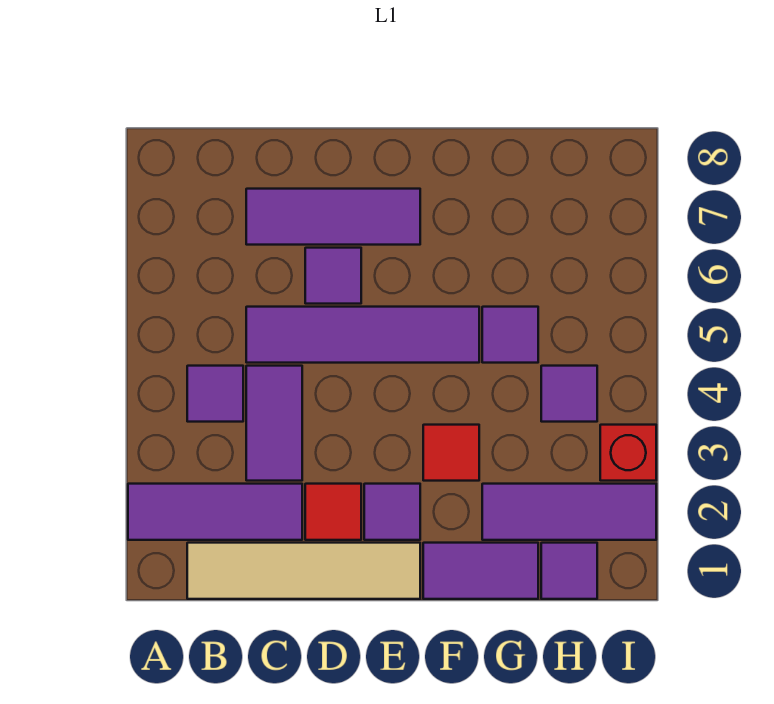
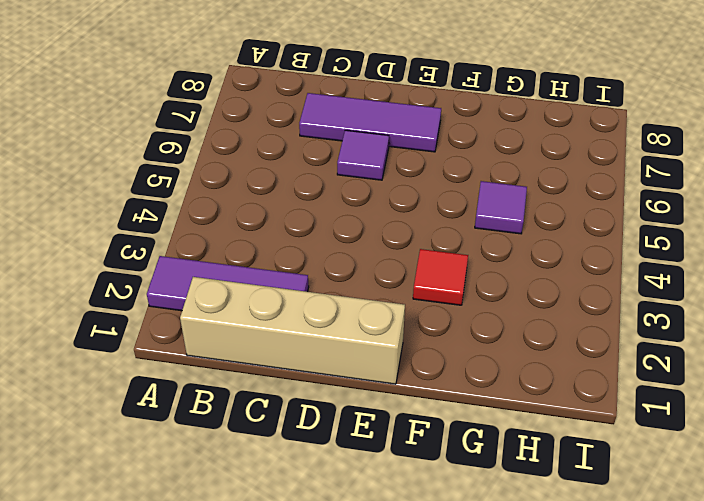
tan brick B1:E1 level 1 -> tan tile B1:E1 level 1
none -> purple tile B4 level 1
none -> purple tile C3:C4 level 1
none -> purple tile C5:F5 level 1

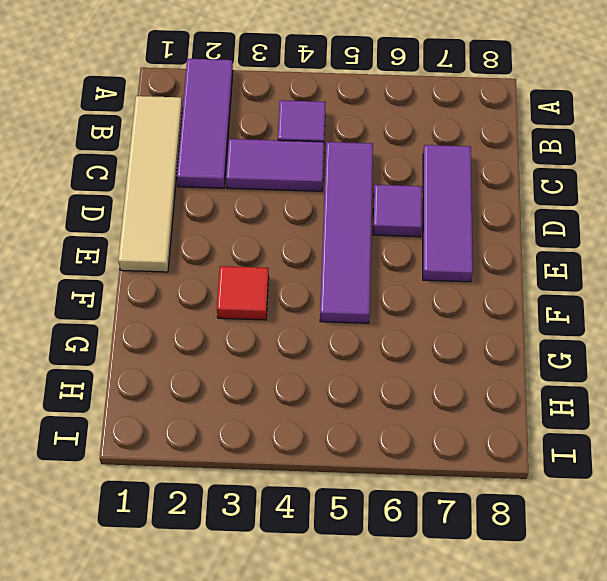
none -> red tile D2 level 1
none -> purple tile E2 level 1
none -> purple tile F1:G1 level 1

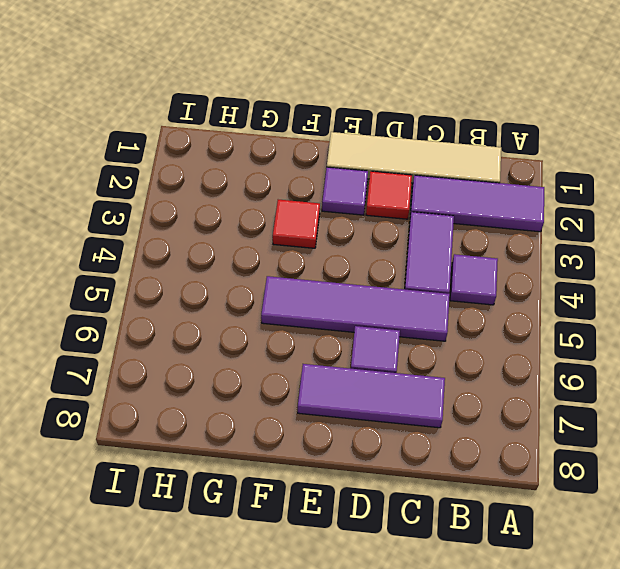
none -> purple tile F1:G1 level 1
none -> purple tile G2:I2 level 1
none -> purple tile G5 level 1

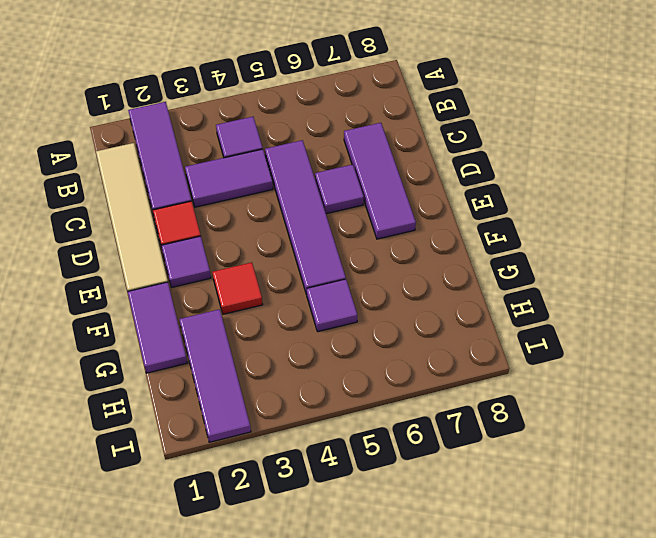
none -> purple tile H1 level 1
none -> purple tile H4 level 1
none -> red brick I3 level 1

